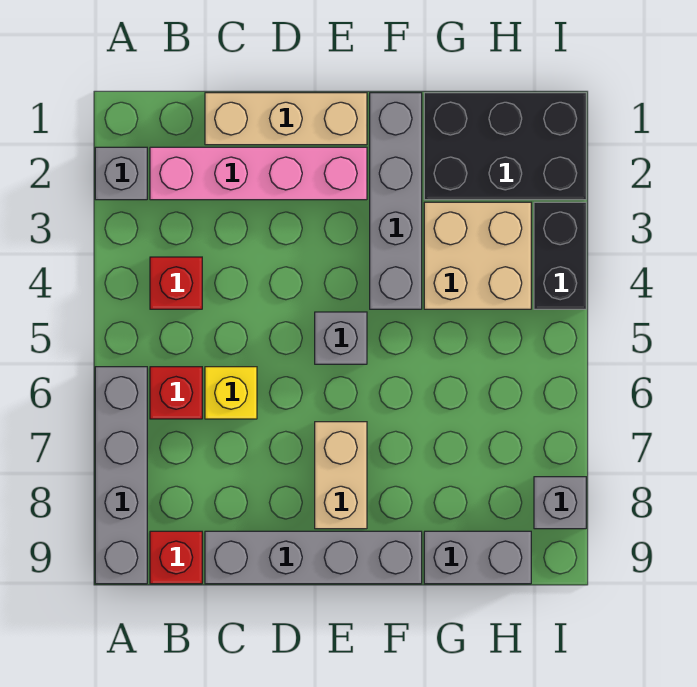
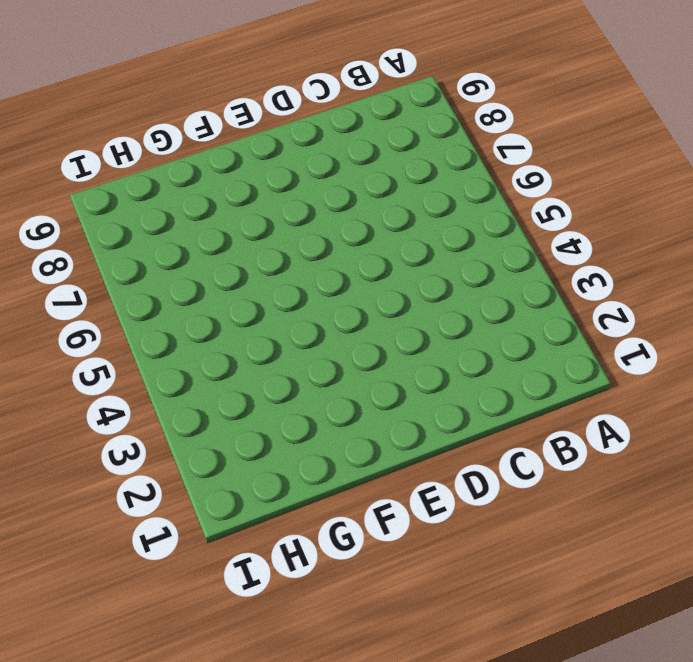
none -> grey brick A2 level 1
none -> grey brick A6:A9 level 1
none -> pink brick B2:E2 level 1

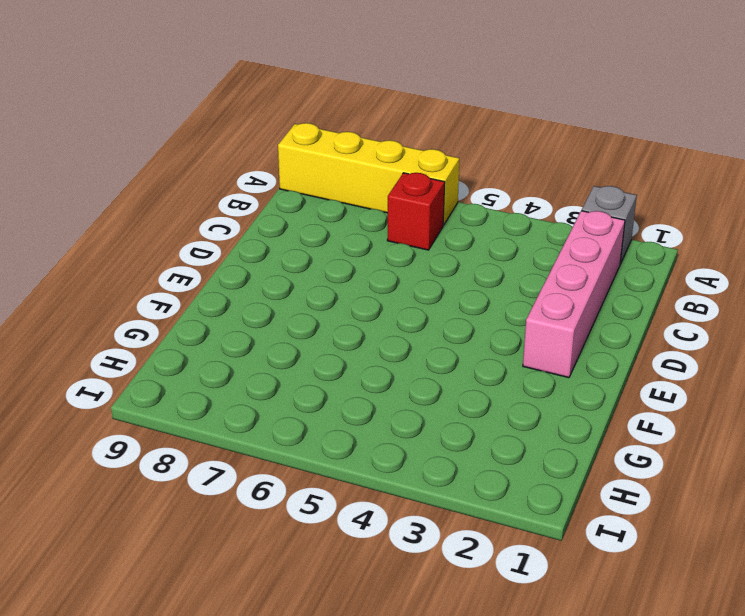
yellow brick A6:A9 level 1 -> grey brick A6:A9 level 1
none -> red brick B4 level 1
none -> red brick B9 level 1
none -> tan brick C1:E1 level 1

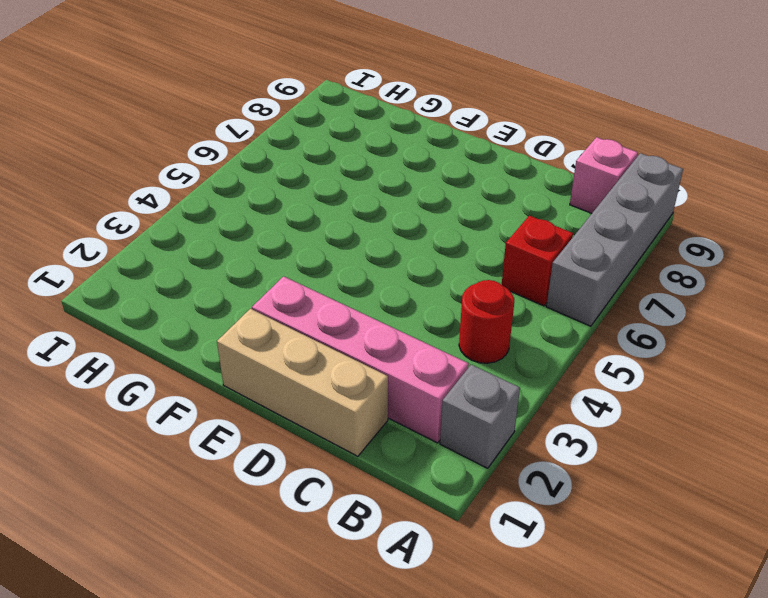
red round brick B4 level 1 -> red brick B4 level 1
pink brick B9 level 1 -> red brick B9 level 1
none -> yellow brick C6 level 1
none -> grey brick C9:F9 level 1
none -> grey brick E5 level 1

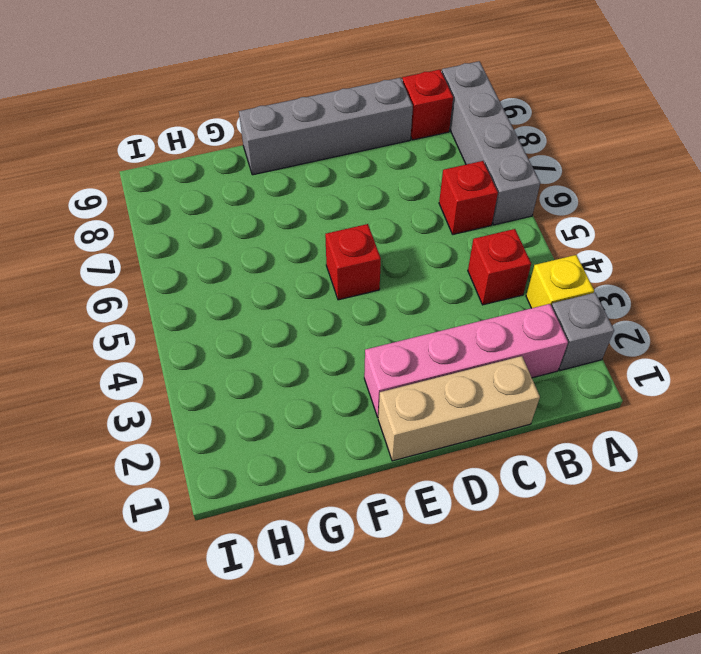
yellow brick A3 level 1 -> yellow brick C6 level 1
red brick E5 level 1 -> grey brick E5 level 1
none -> tan brick E7:E8 level 1
none -> grey brick F1:F4 level 1
none -> black brick G1:I2 level 1

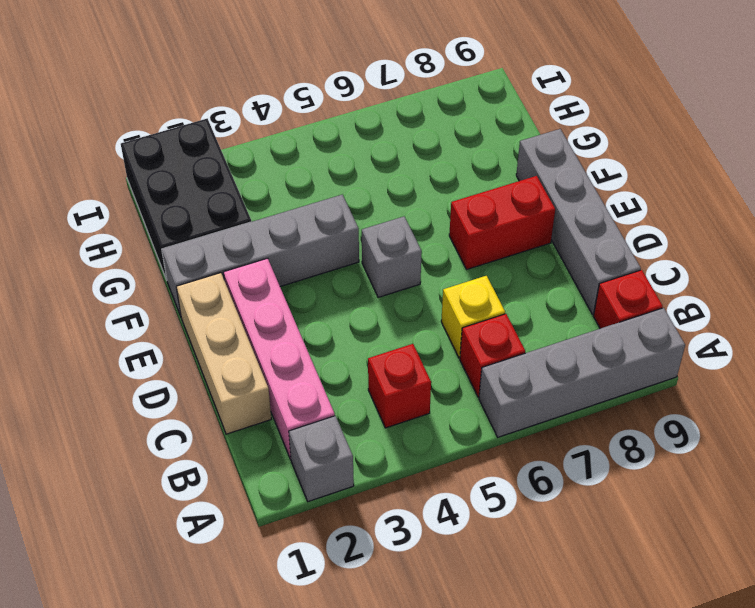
red brick E7:E8 level 1 -> tan brick E7:E8 level 1
none -> tan brick G3:H4 level 1
none -> grey brick G9:H9 level 1
none -> black brick I3:I4 level 1

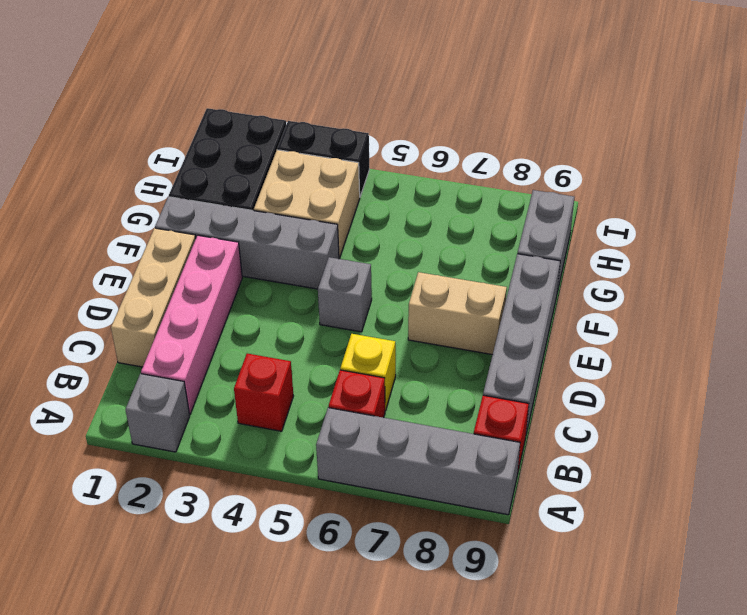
none -> grey brick I8 level 1

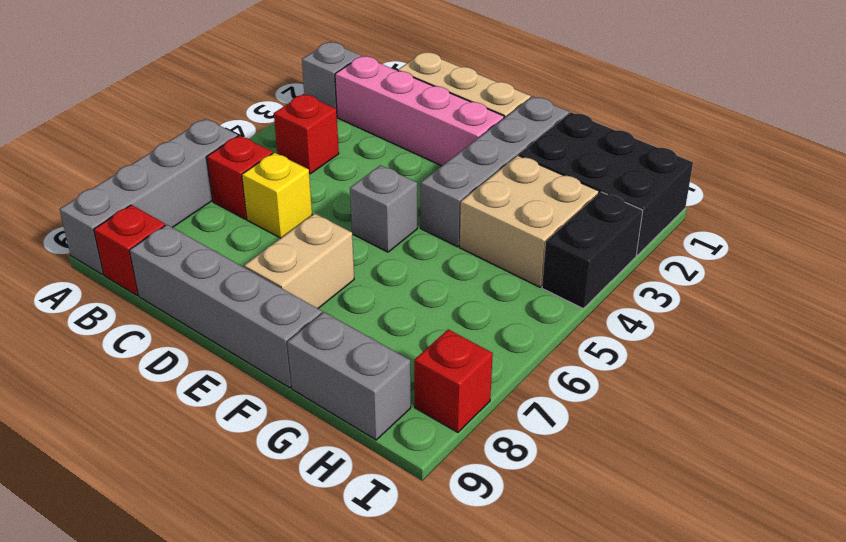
red brick I8 level 1 -> grey brick I8 level 1

